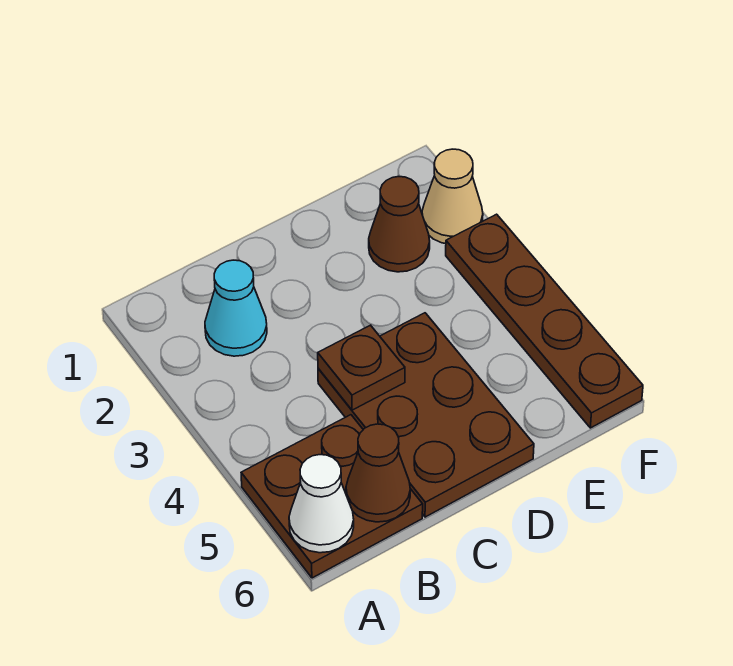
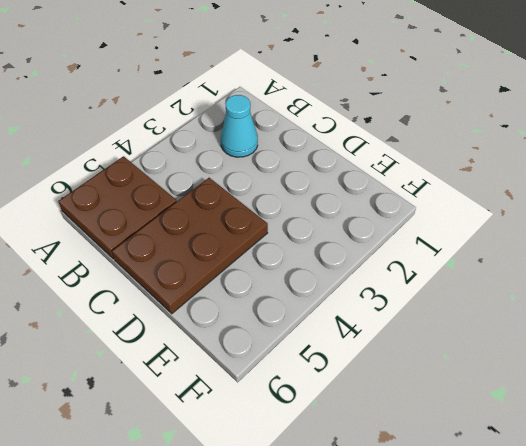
none -> brown cone E2 level 1
none -> tan cone F2 level 1

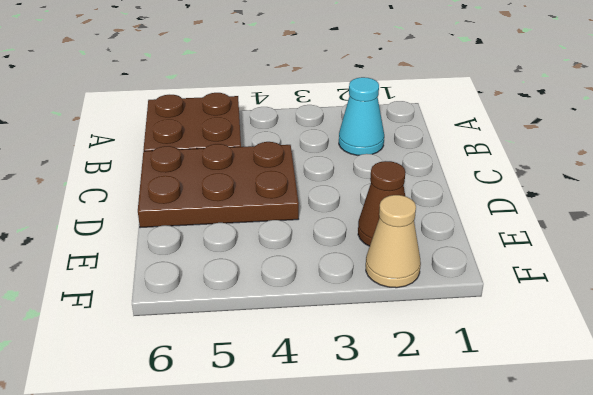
none -> brown plate F3:F6 level 1
none -> white cone A6 level 2

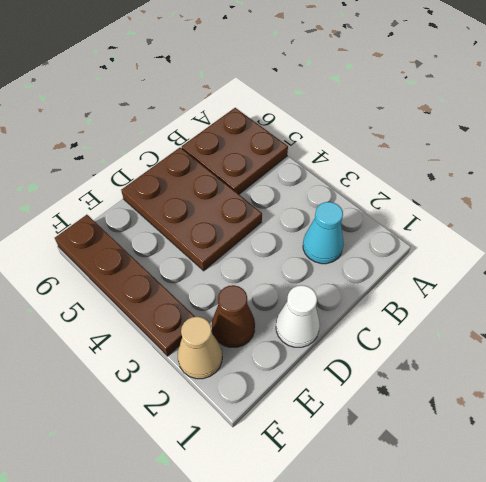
white cone D1 level 1 -> white cone A6 level 2
none -> brown cone B6 level 2
none -> brown plate C4 level 2

